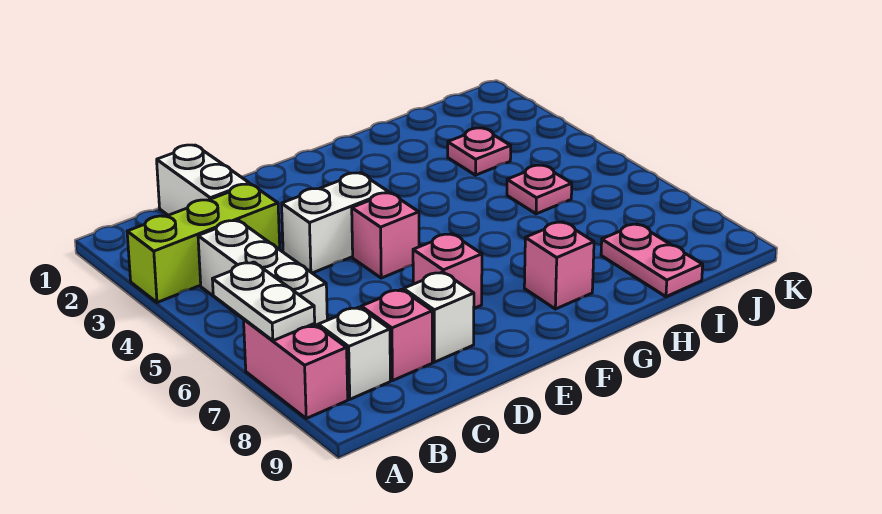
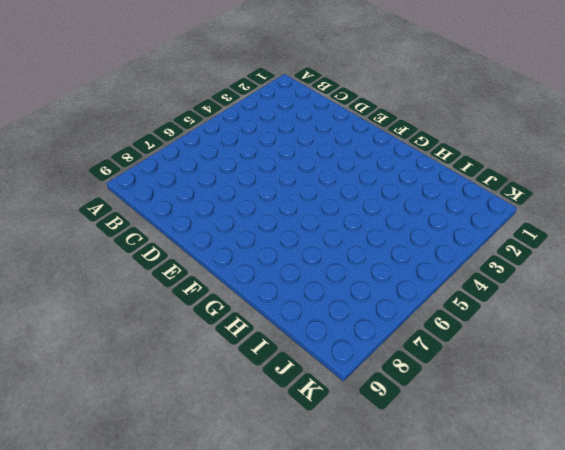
none -> lime brick A3:C3 level 1
none -> pink brick A7:A8 level 1
none -> white brick B4:B6 level 1

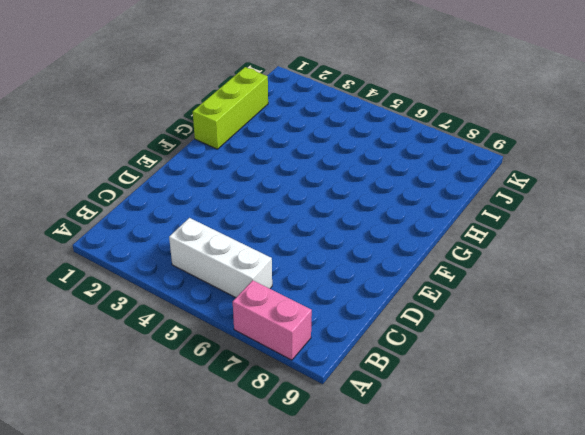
lime brick G1:I1 level 1 -> lime brick A3:C3 level 1
none -> white brick B8 level 1
none -> white brick C1:C2 level 1
none -> pink brick C8 level 1

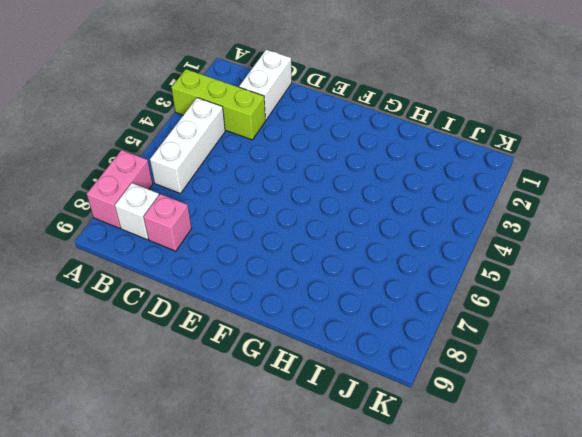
none -> white brick D4:E4 level 1
none -> white brick D8 level 1
none -> pink brick E5 level 1

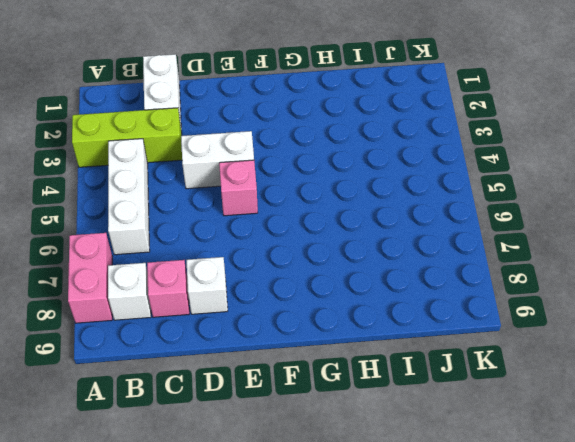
none -> pink brick E7 level 1
none -> pink brick G8 level 1
none -> pink plate I3 level 1

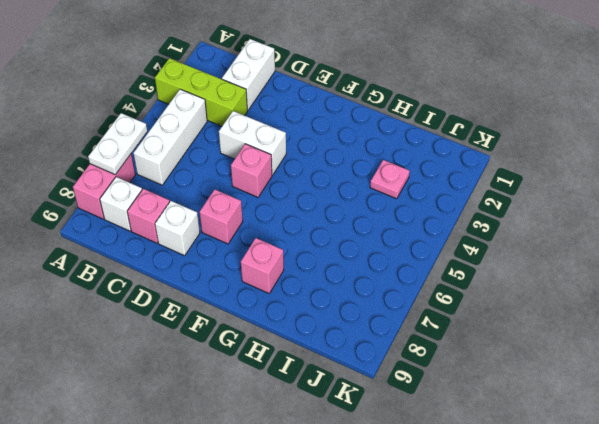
none -> pink plate I5 level 1
none -> pink plate I8:I9 level 1

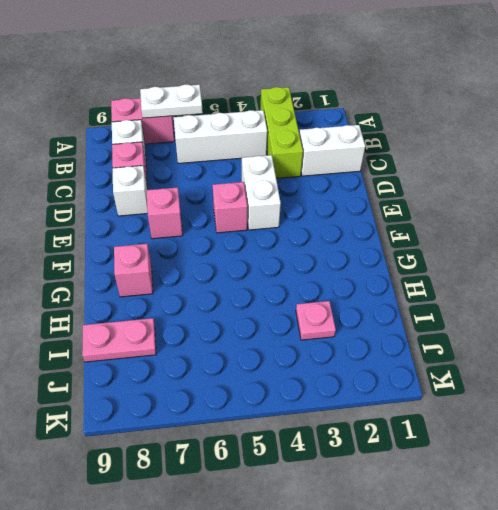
none -> pink plate I5 level 1

